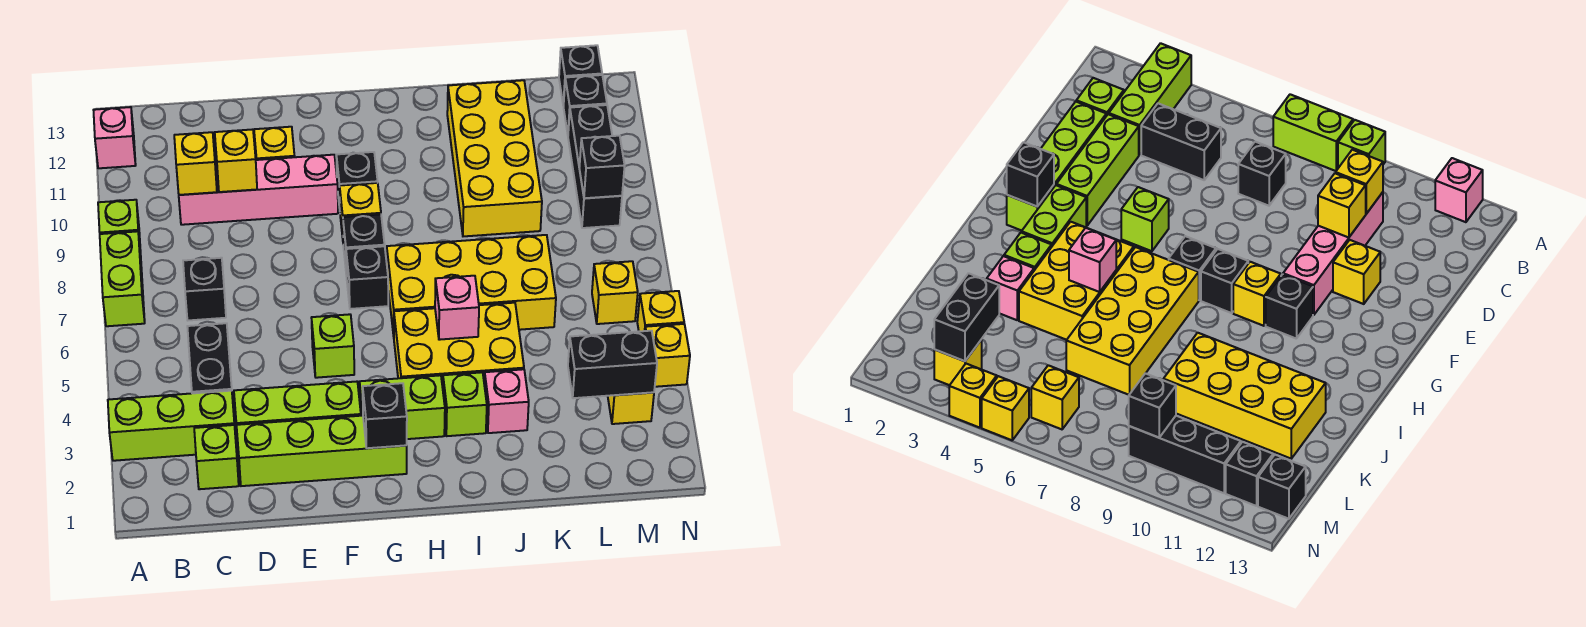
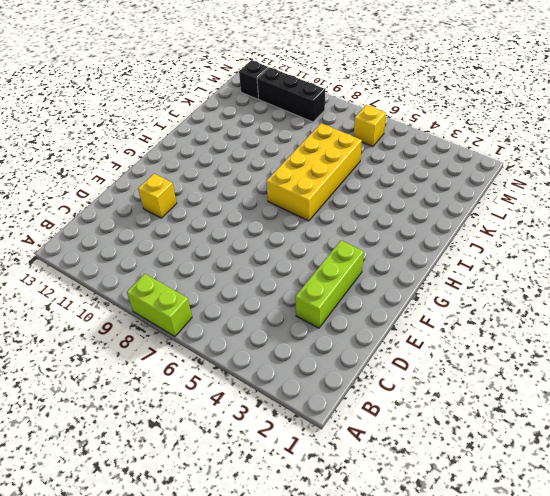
none -> lime brick A3:C3 level 1
none -> lime brick A9 level 1
none -> pink brick A12 level 1
none -> lime brick C2 level 1

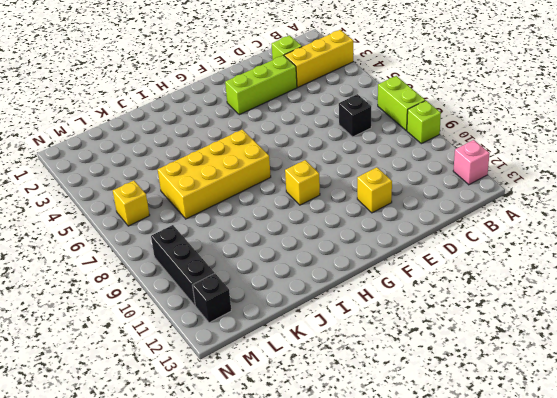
yellow brick A3:C3 level 1 -> lime brick A3:C3 level 1
none -> black brick C4:C5 level 1
none -> pink brick C10:F10 level 1
none -> lime brick D2:G2 level 1
none -> lime brick F5 level 1

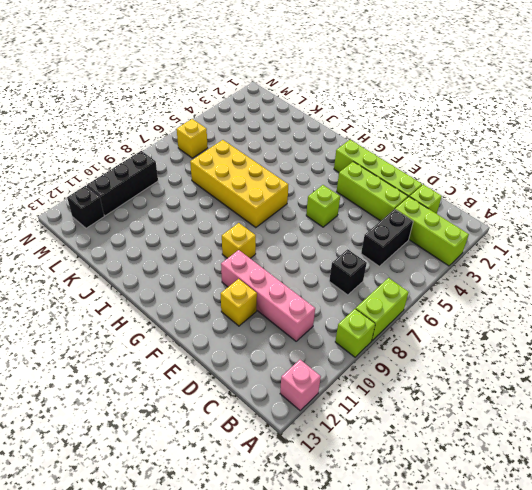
none -> lime brick G3:H3 level 1
none -> black brick G7 level 1
none -> black brick G8 level 1
none -> black brick G10 level 1

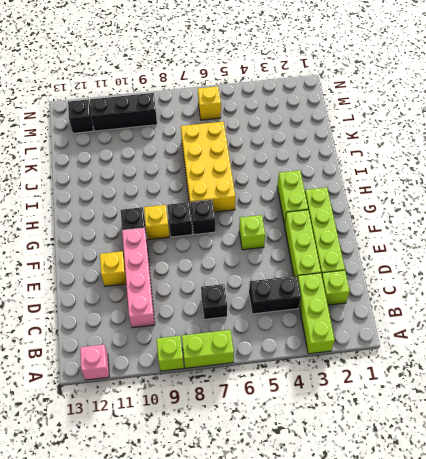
none -> yellow brick H4:J5 level 1
none -> lime brick I3 level 1
none -> pink brick J3 level 1
none -> yellow brick J9:K12 level 1

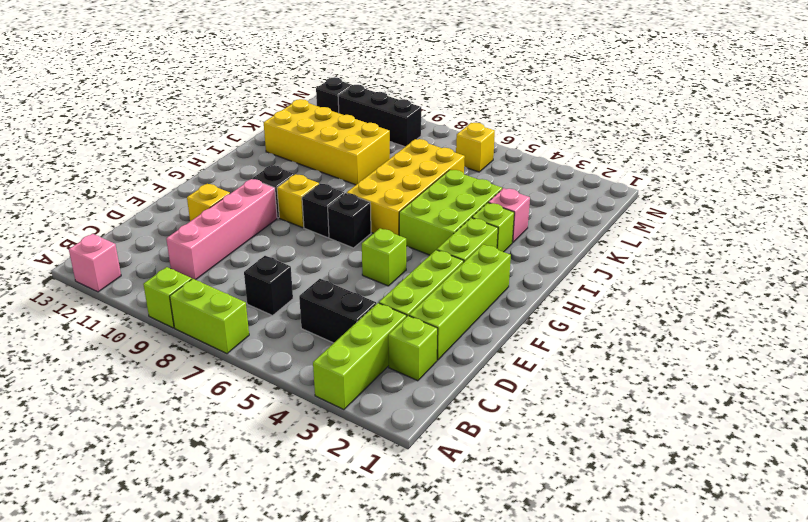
lime brick H4:J5 level 1 -> yellow brick H4:J5 level 1
none -> yellow brick M3 level 1
none -> black brick M13 level 1
none -> yellow brick N4 level 1
none -> yellow brick N5 level 1

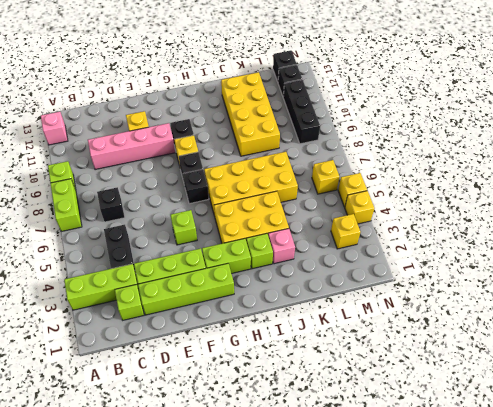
none -> yellow brick C10 level 2
none -> yellow brick D10 level 2
none -> black brick G2 level 2
none -> pink brick I5 level 2

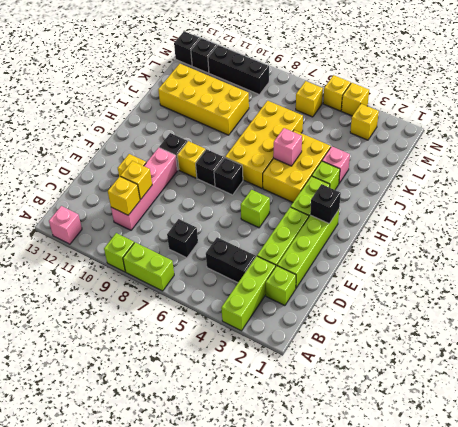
none -> black brick L3:M3 level 2
none -> black brick M9 level 2

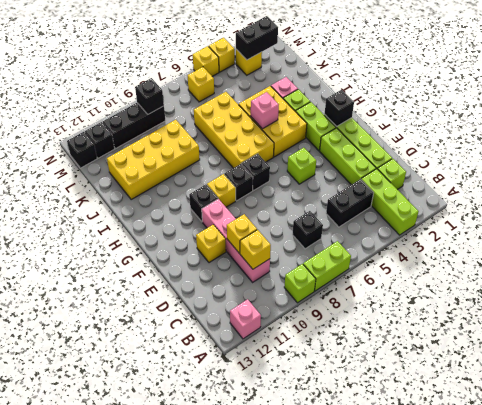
black brick M2:M3 level 2 -> black brick L3:M3 level 2

